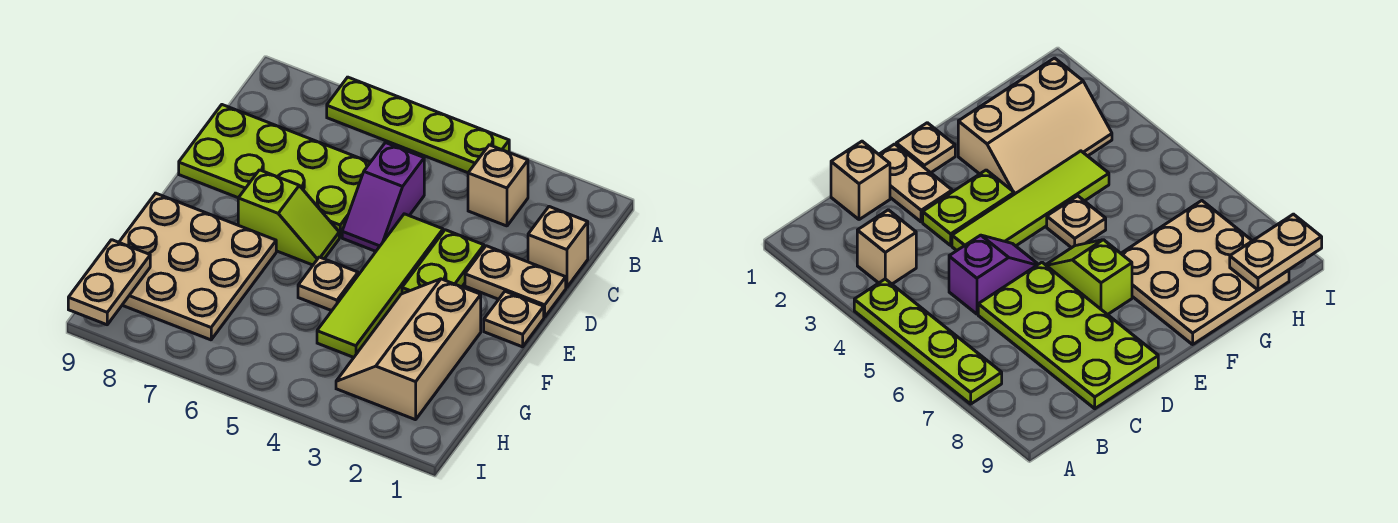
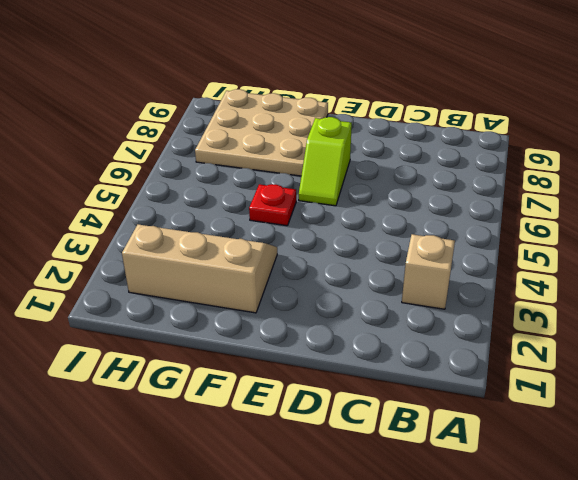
red plate F5 level 1 -> tan plate F5 level 1
none -> lime plate A4:A7 level 1
none -> tan brick C1 level 1
none -> purple slope C5:D5 level 1 top C

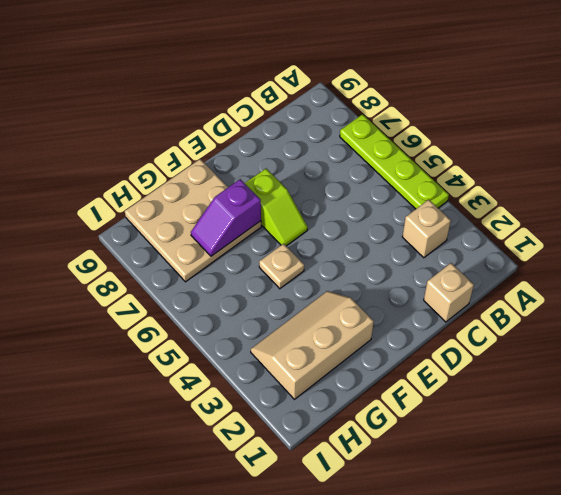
purple slope F7:G7 level 2 top F -> purple slope C5:D5 level 1 top C
none -> lime plate C6:D9 level 1
none -> tan plate D1:D2 level 1
none -> lime plate D3:E3 level 1

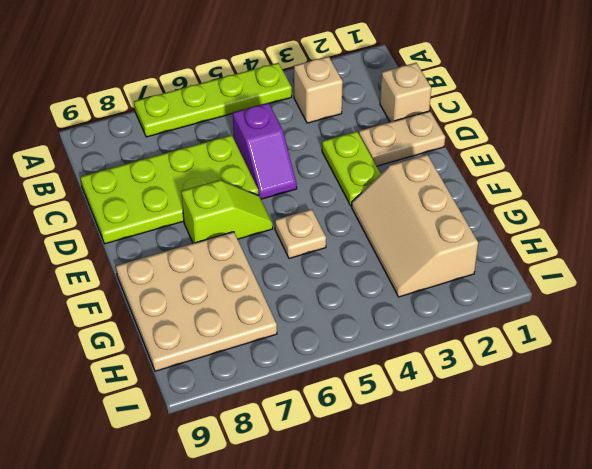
none -> lime tile D4:G4 level 1
none -> tan plate E1 level 1
none -> tan plate H9:I9 level 2

